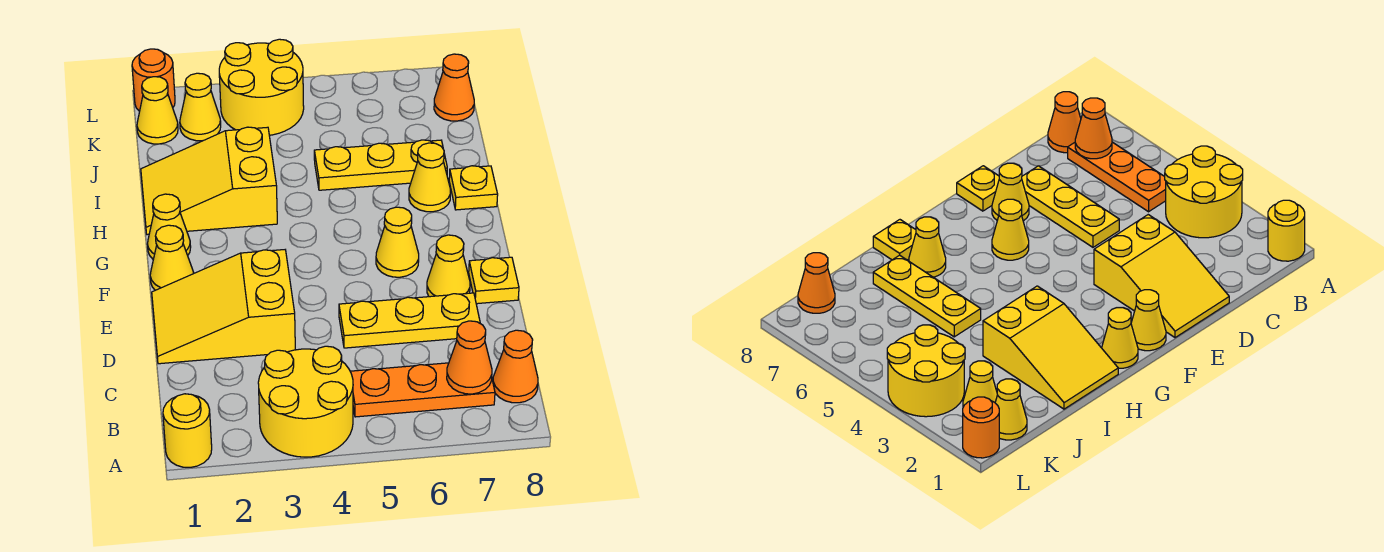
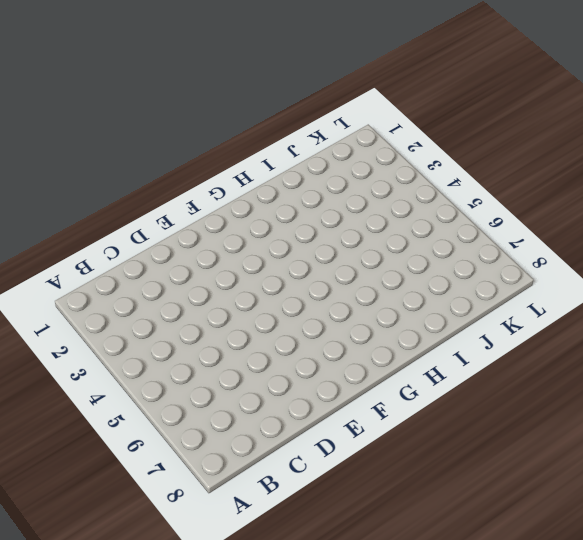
none -> yellow round brick A1 level 1
none -> yellow round brick A3:B4 level 1
none -> orange plate B5:B7 level 1

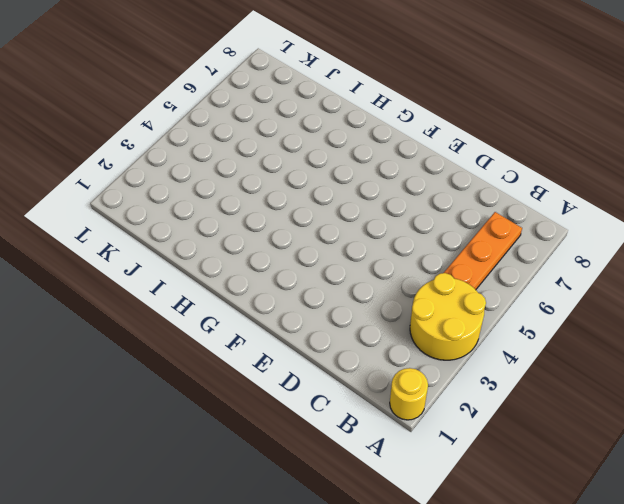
none -> orange cone B8 level 1
none -> yellow slope D1:E3 level 1 top 3
none -> yellow plate D5:D7 level 1

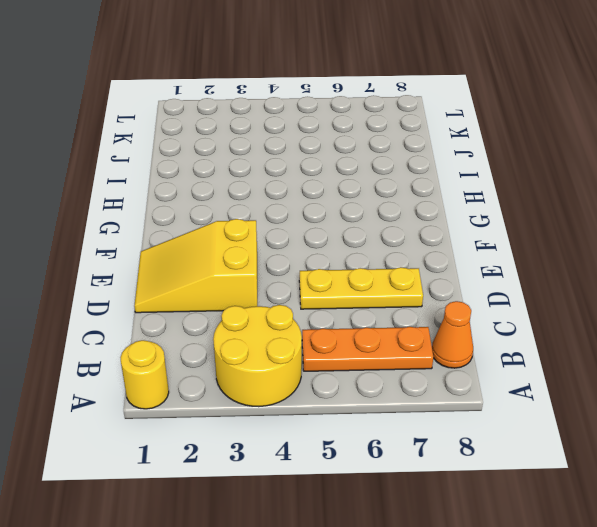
none -> yellow cone E7 level 1
none -> yellow plate E8 level 1
none -> yellow cone F1 level 1

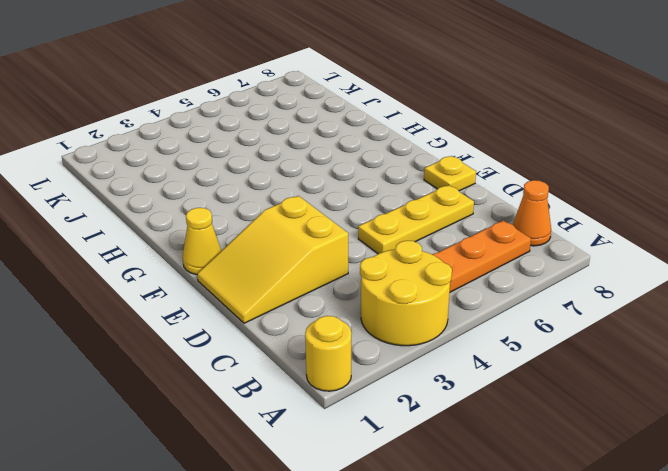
none -> yellow cone E7 level 1
none -> yellow cone F6 level 1
none -> yellow cone G1 level 1

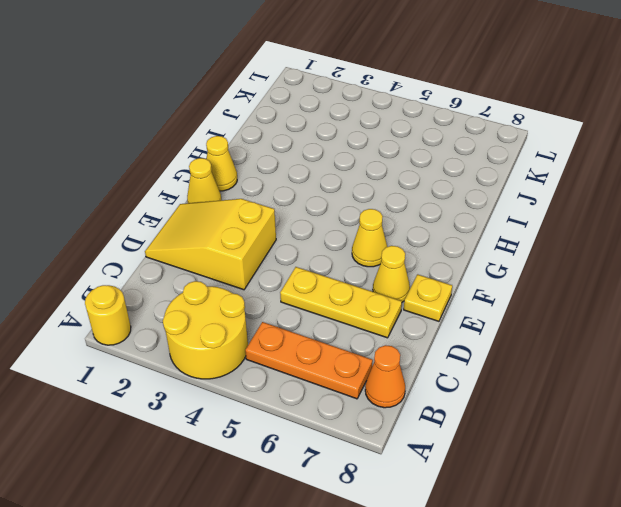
none -> yellow slope H1:I3 level 1 top 3
none -> yellow cone H7 level 1
none -> yellow plate H8 level 1

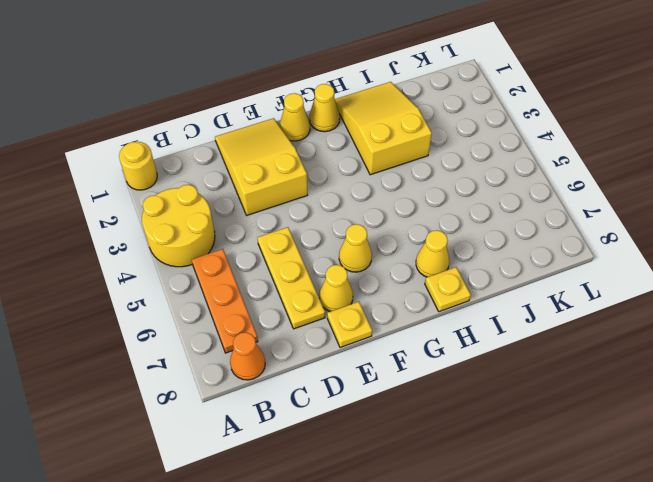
none -> yellow plate I5:I7 level 1
none -> yellow cone K1 level 1
none -> yellow cone K2 level 1

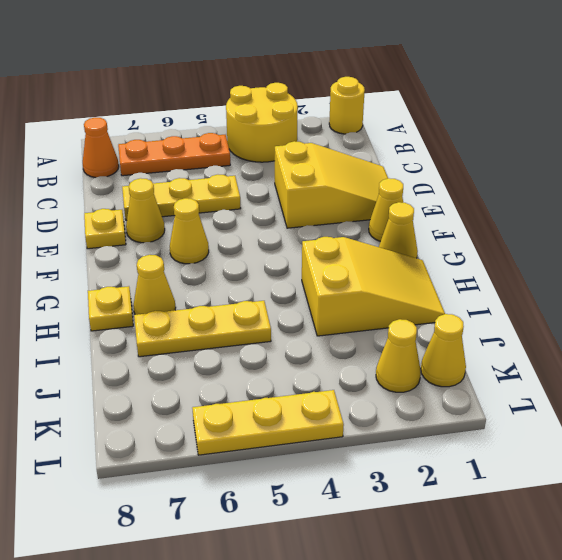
yellow plate L4:L6 level 1 -> yellow round brick K3:L4 level 1
none -> orange cone K8 level 1
none -> orange round brick L1 level 1
none -> orange cone B7 level 2

